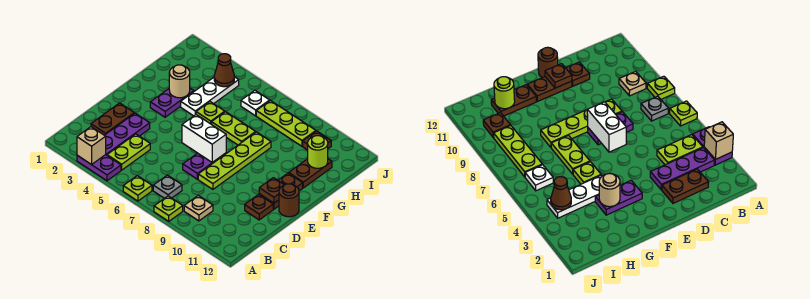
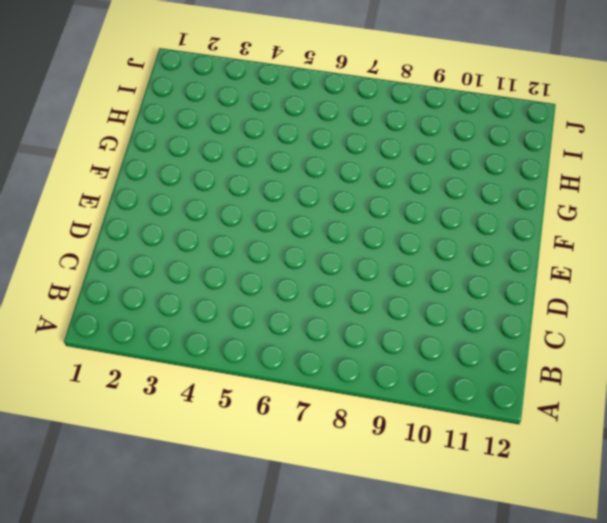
none -> purple plate A3:A4 level 1
none -> lime plate A6 level 1
none -> lime plate A8 level 1

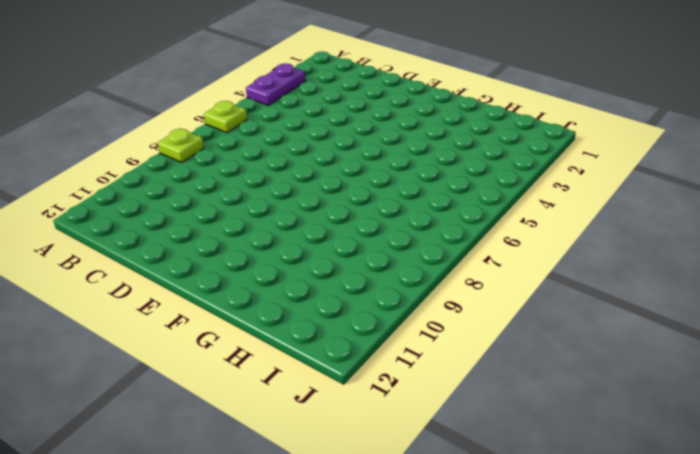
none -> purple plate B3:D3 level 1
none -> lime plate B4:C4 level 1
none -> grey plate B7 level 1

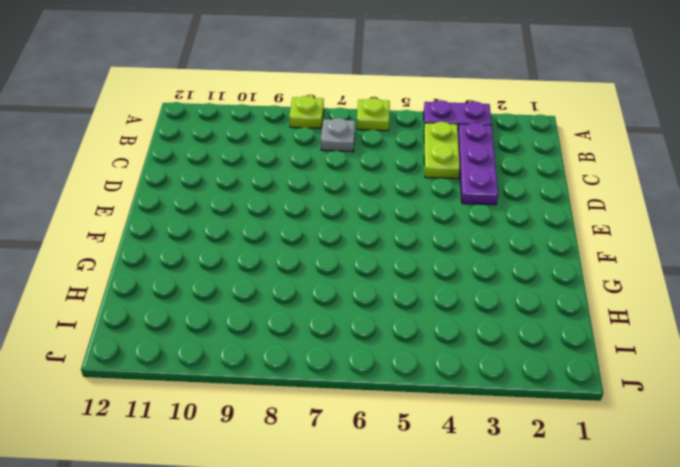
none -> tan plate B9 level 1
none -> brown plate C2:D2 level 1
none -> purple plate D7:E7 level 1

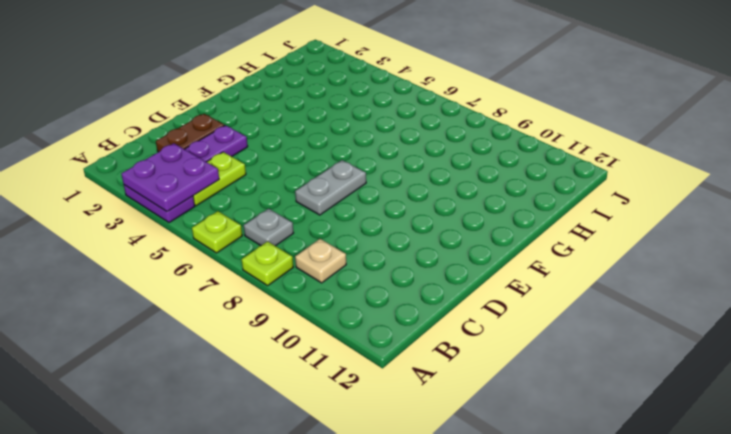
purple plate A3:B4 level 2 -> tan brick A3 level 2
grey plate D7:E7 level 1 -> purple plate D7:E7 level 1
none -> lime plate D8:G8 level 1
none -> brown plate D11 level 1
none -> brown plate E11:F11 level 1

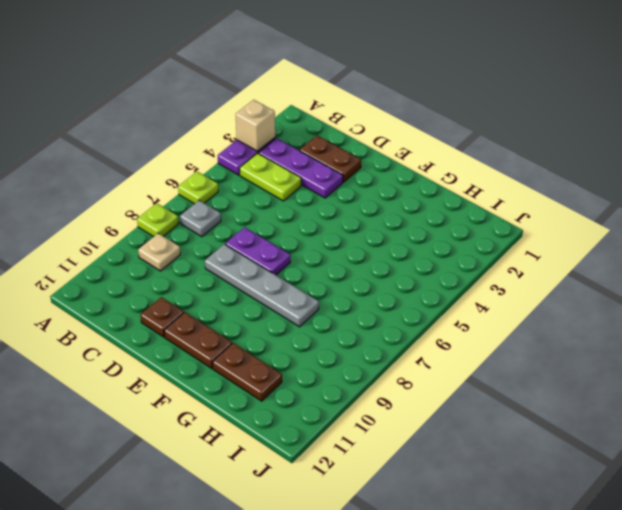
grey plate D8:G8 level 1 -> lime plate D8:G8 level 1
none -> brown round brick E12 level 1
none -> purple plate F3:G3 level 1
none -> white plate G4:I4 level 1

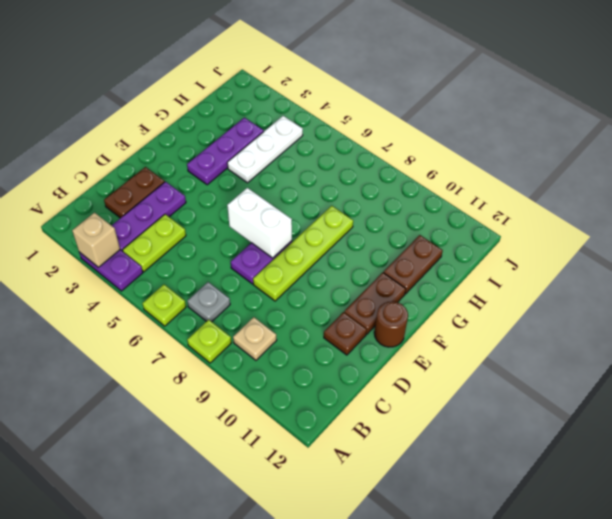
purple plate F3:H3 level 1 -> purple plate F3:G3 level 1
none -> lime plate G5 level 1
none -> lime plate G6:G7 level 1
none -> white plate I6 level 1

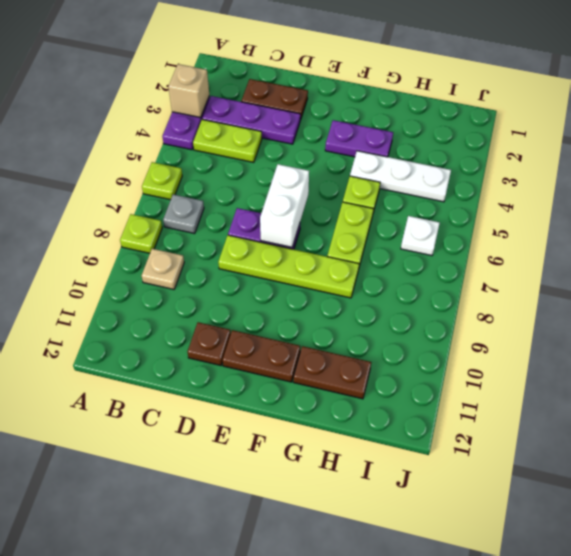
none -> brown round brick E12 level 1
none -> lime plate I7:I9 level 1
none -> brown plate I10 level 1

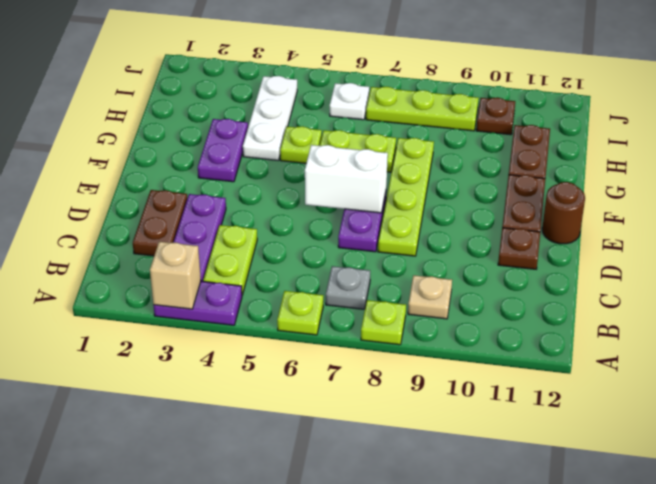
none -> brown plate E11 level 2
none -> tan round brick G3 level 2
none -> lime round brick H11 level 2

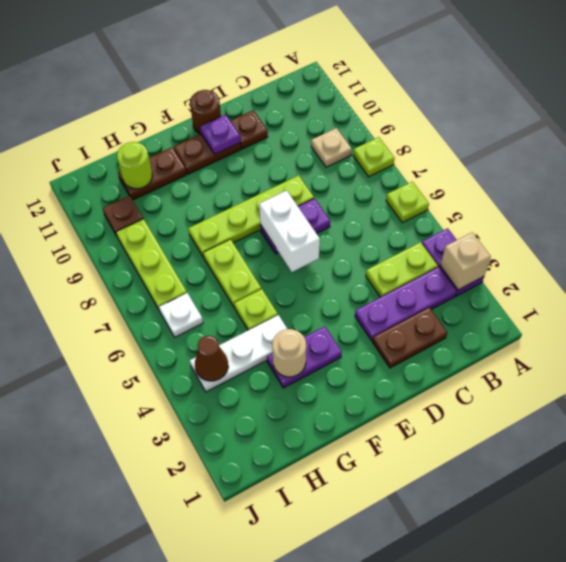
purple plate E11 level 2 -> brown plate E11 level 2
none -> grey plate B7 level 1

